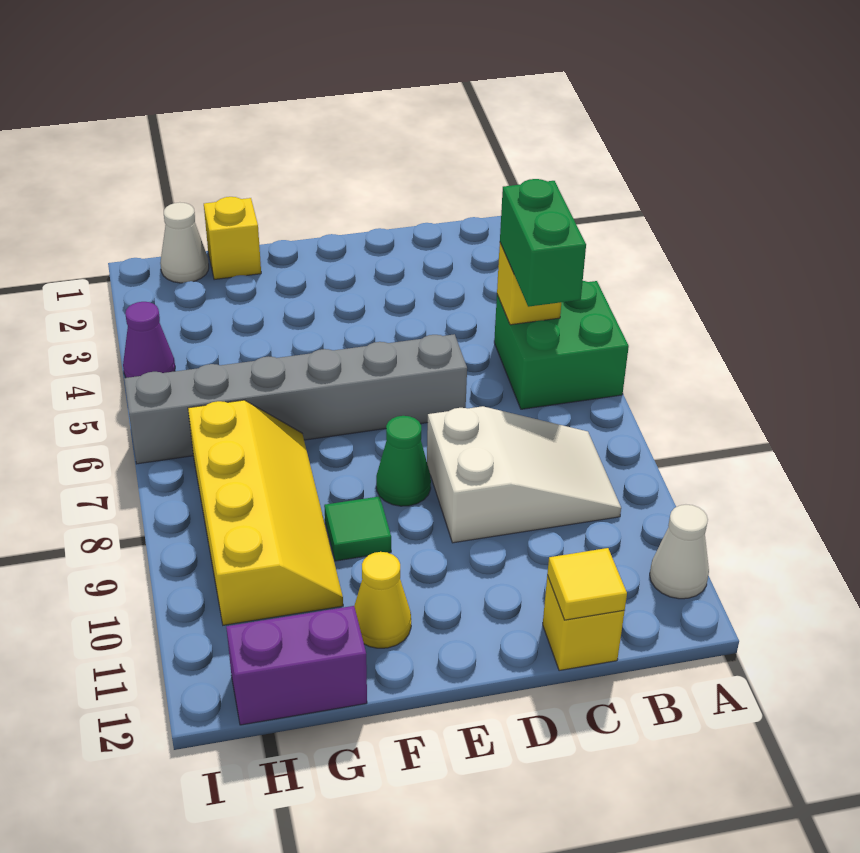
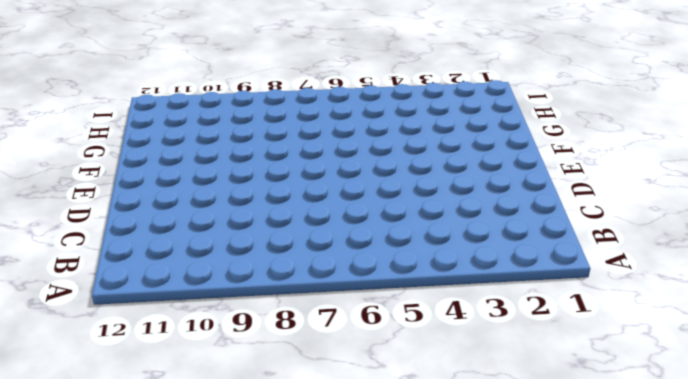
none -> green brick A5:B6 level 1
none -> white cone A11 level 1
none -> white slope B8:D9 level 1 top D

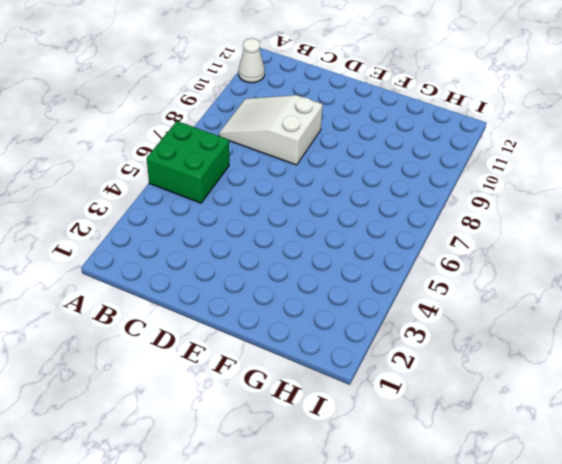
none -> yellow brick C12 level 1
none -> grey brick D6:I6 level 1
none -> green cone E8 level 1

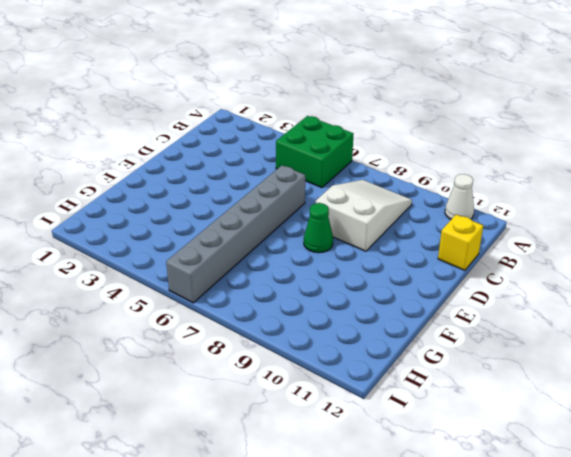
none -> green tile F9 level 1
none -> yellow cone F11 level 1
none -> yellow brick G1 level 1

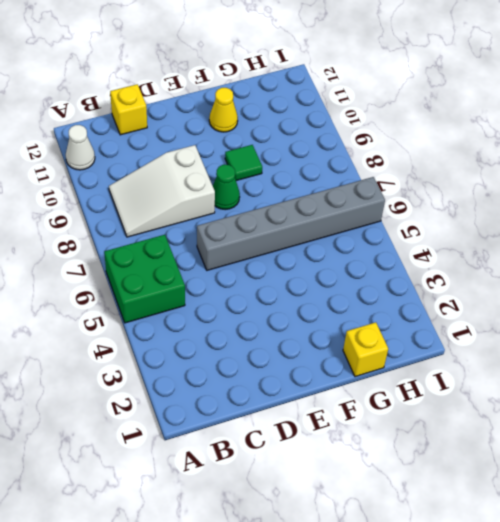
none -> yellow slope G7:H10 level 1 top H
none -> purple brick G12:H12 level 1
none -> white cone H1 level 1

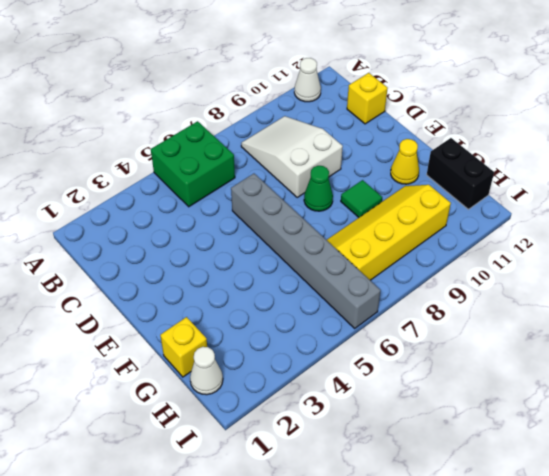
black brick G12:H12 level 1 -> purple brick G12:H12 level 1
none -> purple cone I4 level 1
none -> yellow brick B5 level 2
none -> yellow tile C12 level 2

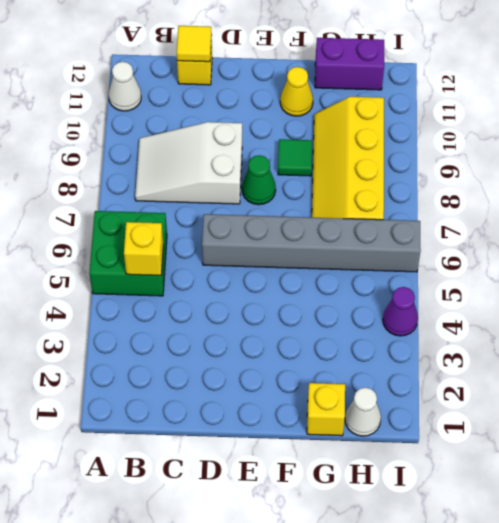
none -> green brick B5:B6 level 3

